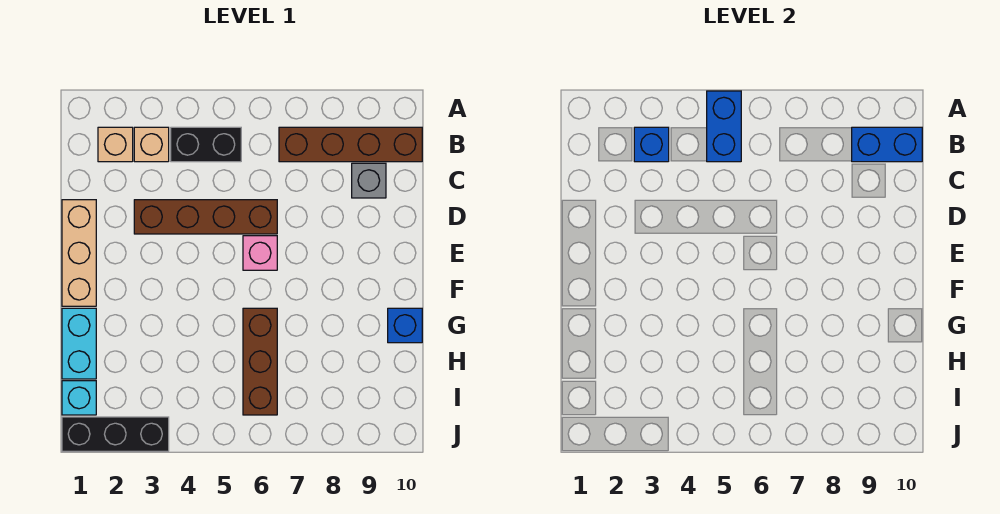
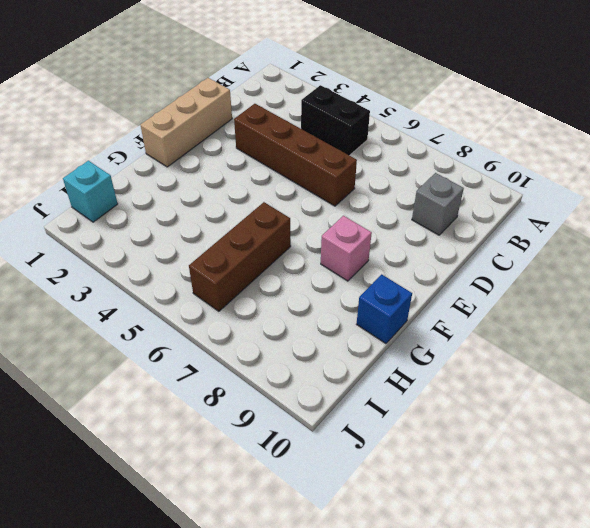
pink brick F8 level 1 -> pink brick E6 level 1
none -> tan brick B2 level 1
none -> tan brick B3 level 1
none -> brown brick B7:B10 level 1

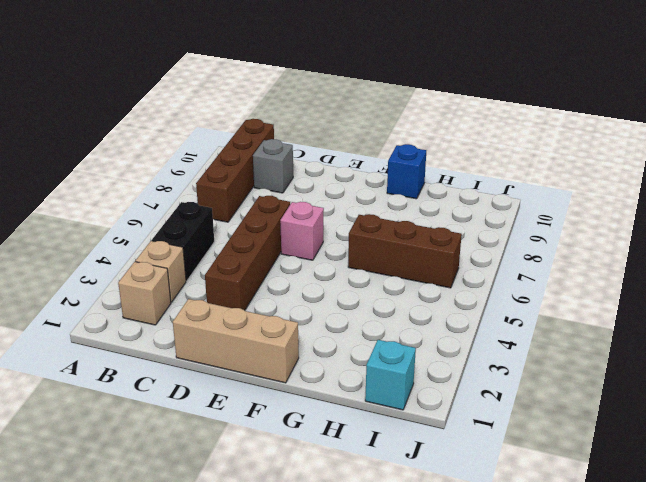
none -> cyan brick G1:H1 level 1
none -> black brick J1:J3 level 1
none -> blue brick A5:B5 level 2

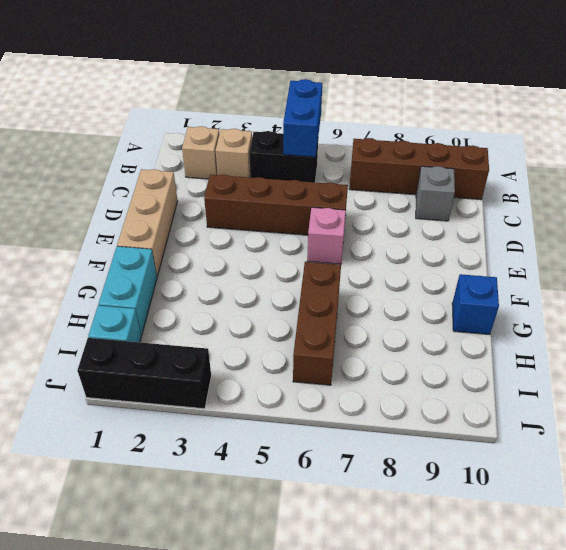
none -> blue brick B3 level 2
none -> blue brick B9:B10 level 2

